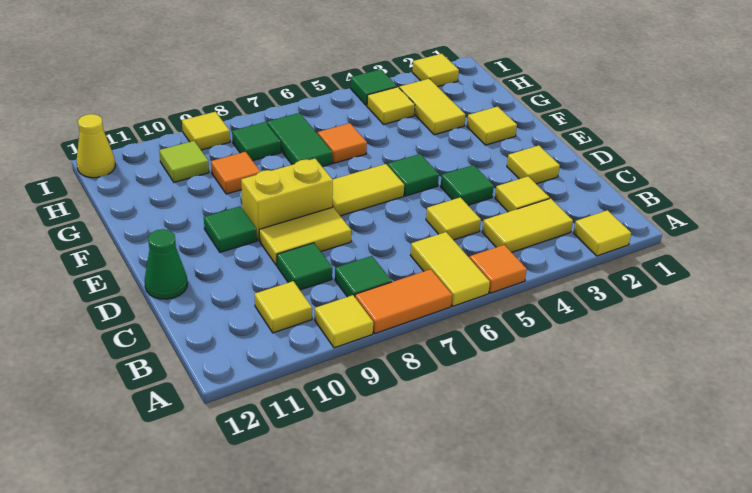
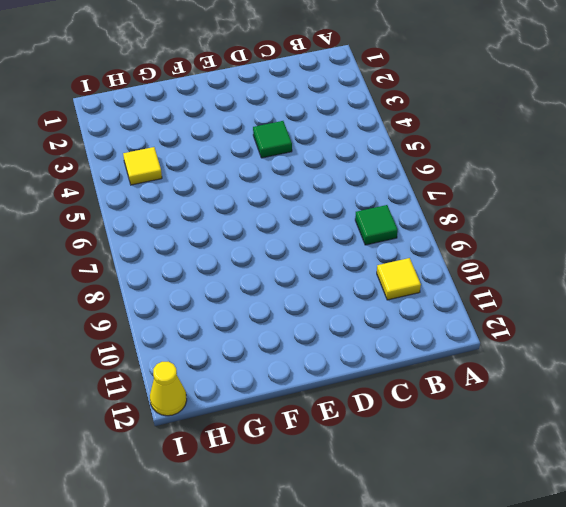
none -> yellow tile A2 level 1
none -> orange tile A5 level 1
none -> yellow tile A6:B6 level 1
none -> orange tile A7:A8 level 1

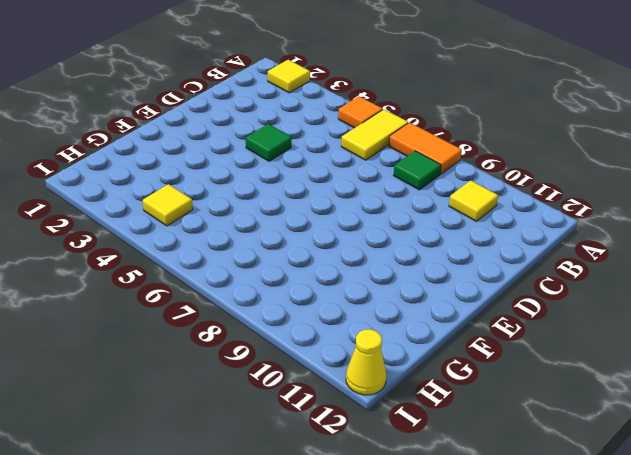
none -> yellow tile A9 level 1
none -> yellow tile B3:B4 level 1
none -> yellow tile C3 level 1
none -> yellow tile C5 level 1

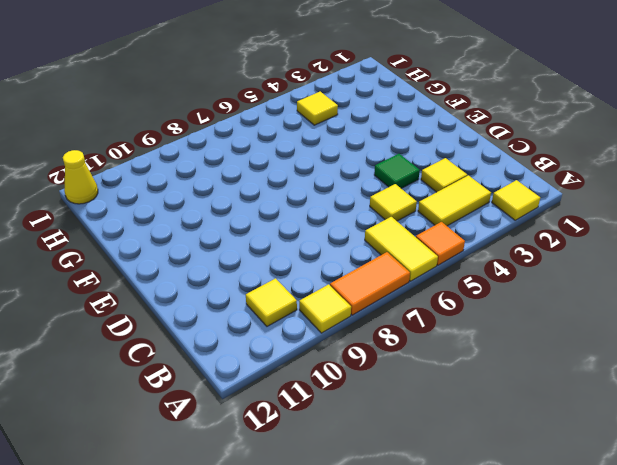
none -> green tile B8 level 1
none -> green tile C9 level 1
none -> yellow tile D2 level 1
none -> yellow tile D8:D9 level 1

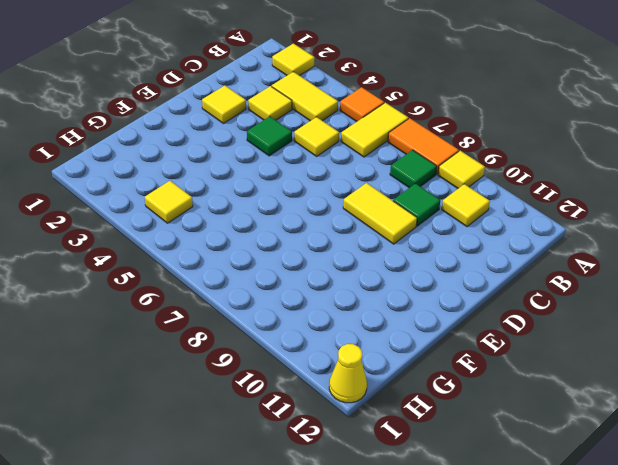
none -> green cone D12 level 1
none -> green tile E5 level 1
none -> yellow tile E6:E7 level 1
none -> yellow brick E8:E9 level 1

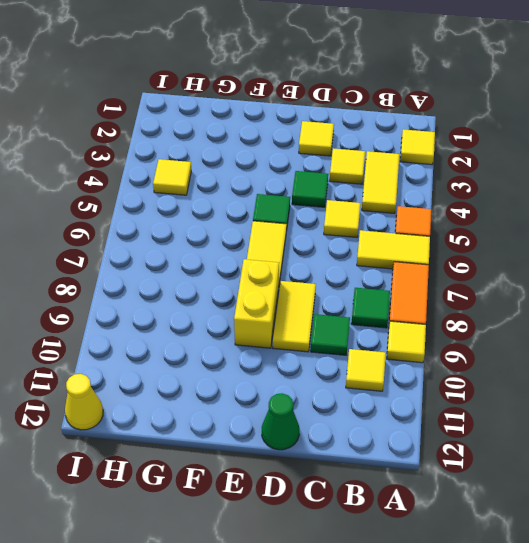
none -> green tile E10 level 1
none -> yellow tile F2 level 1
none -> yellow tile G3:H3 level 1
none -> orange tile G6 level 1

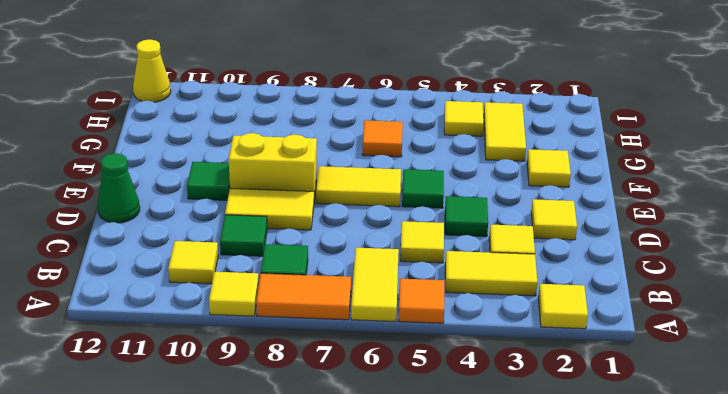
none -> green tile G7:H7 level 1
none -> orange tile G9 level 1
none -> green tile H8 level 1
none -> lime tile H10 level 1

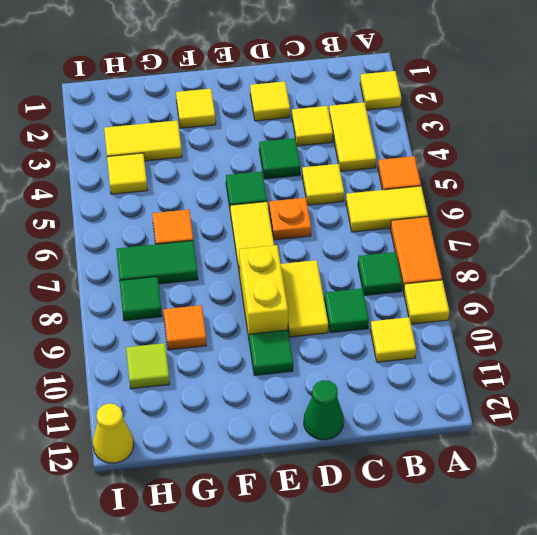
orange plate D6 level 1 -> none
none -> yellow tile I2 level 1
none -> green tile I4 level 1
none -> yellow tile I9 level 1

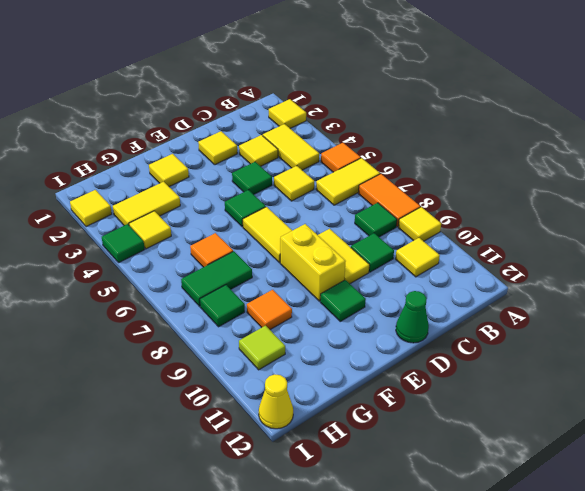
none -> yellow tile I9 level 1

